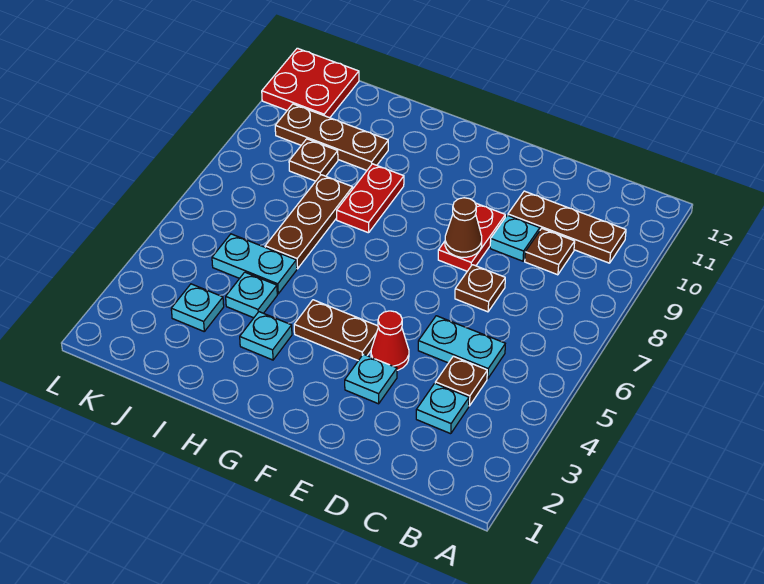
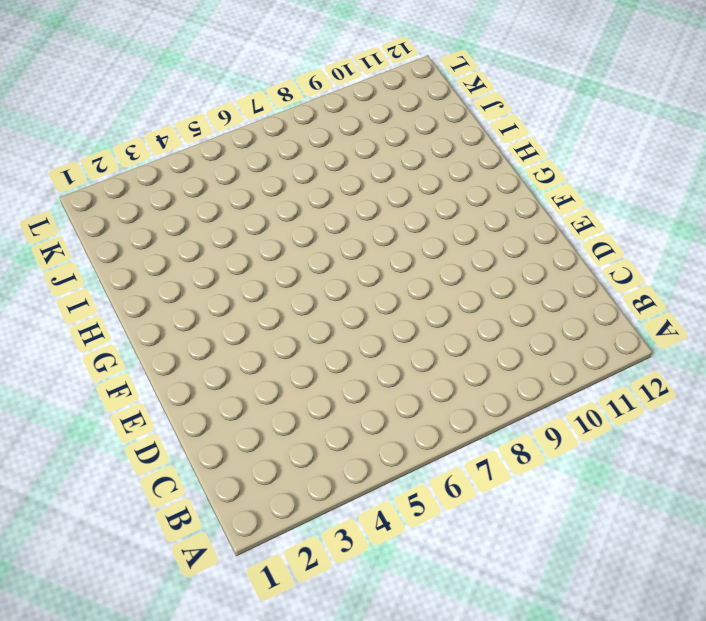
none -> brown plate B10:D10 level 1
none -> cyan plate C3 level 1
none -> brown plate C4 level 1

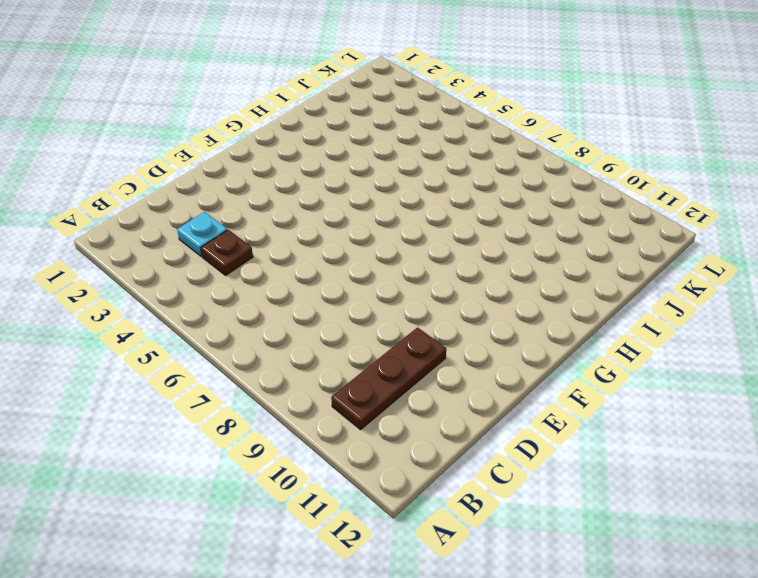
none -> cyan plate C5:D5 level 1
none -> brown plate C9 level 1
none -> brown plate D7 level 1

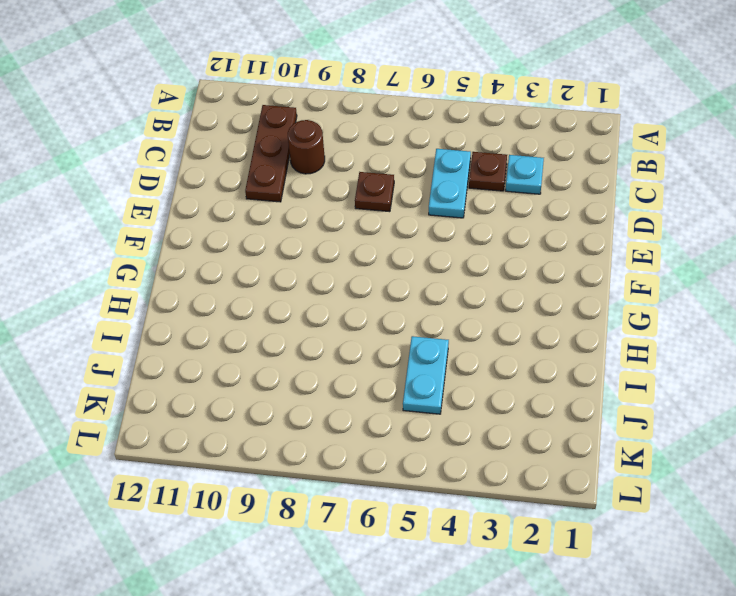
brown round brick C9 level 1 -> brown plate C9 level 1
none -> cyan plate D9 level 1
none -> cyan plate E3 level 1
none -> red cone E4 level 1

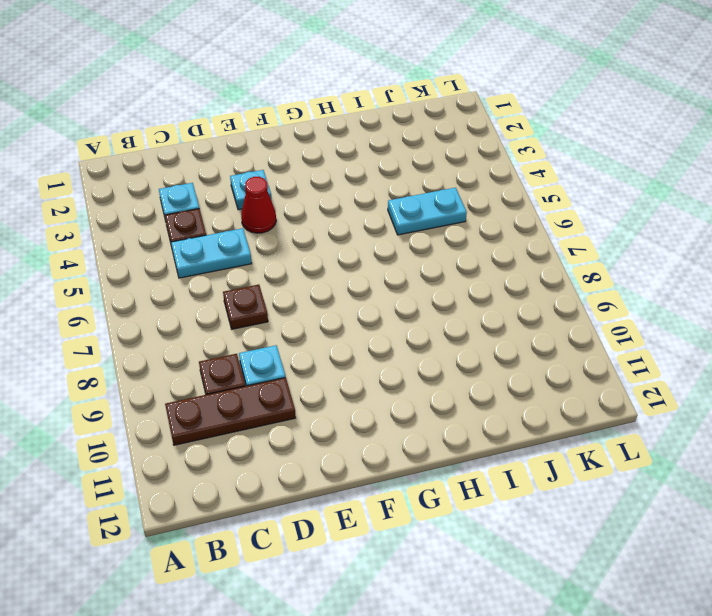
none -> red plate E8:E9 level 1
none -> brown plate F4:G4 level 1
none -> cyan plate H3 level 1

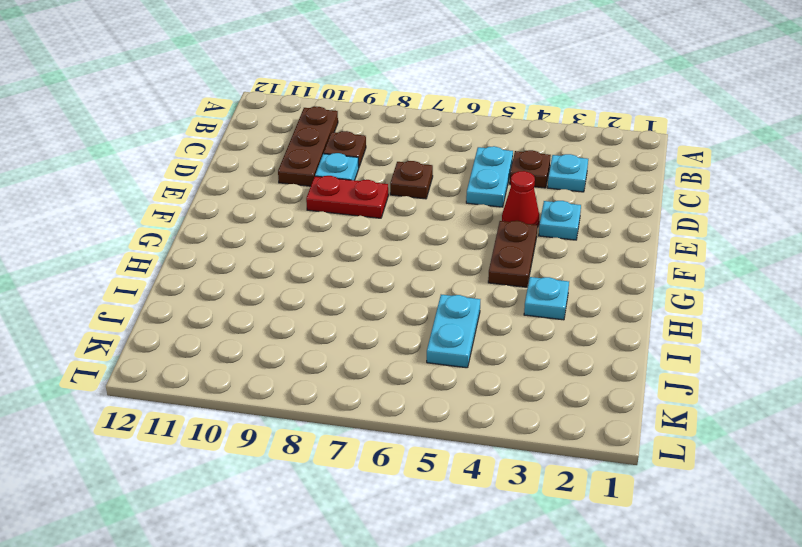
none -> red plate H8:H9 level 1
none -> cyan plate I4 level 1
none -> brown plate I6:I8 level 1

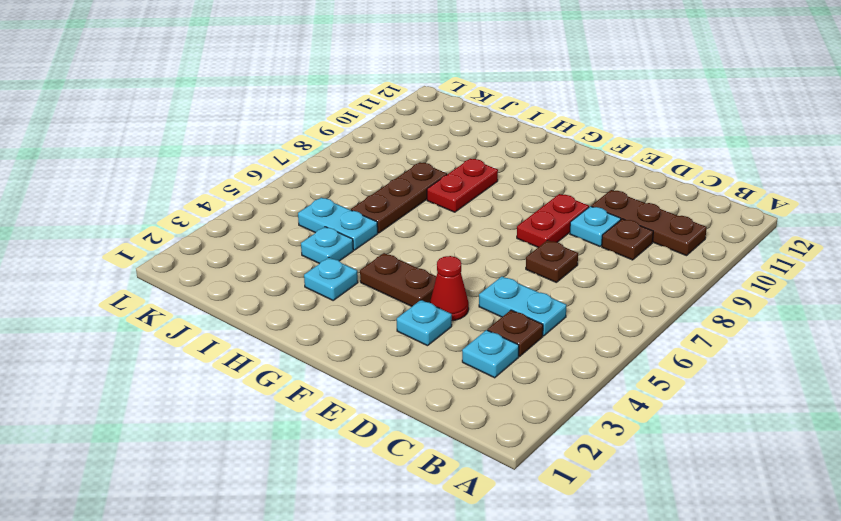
none -> brown plate I10:K10 level 1
none -> cyan plate J3 level 1
none -> brown plate J9 level 1

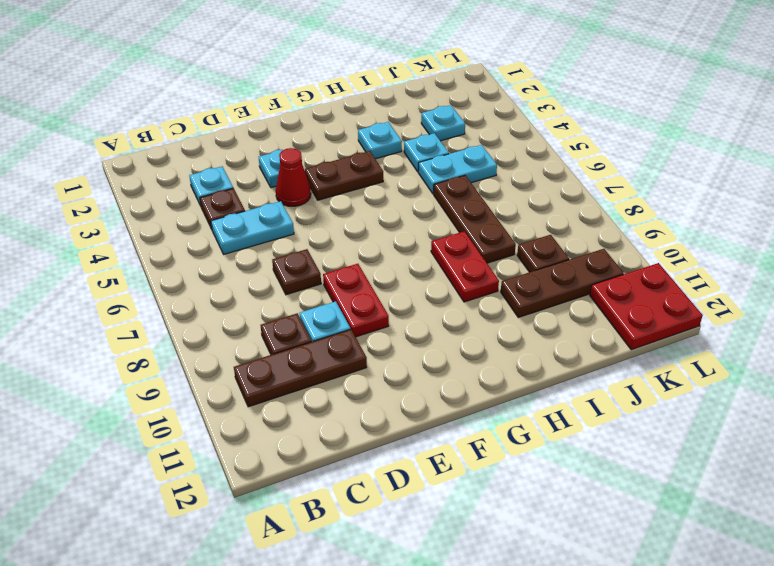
none -> brown cone E8 level 2

